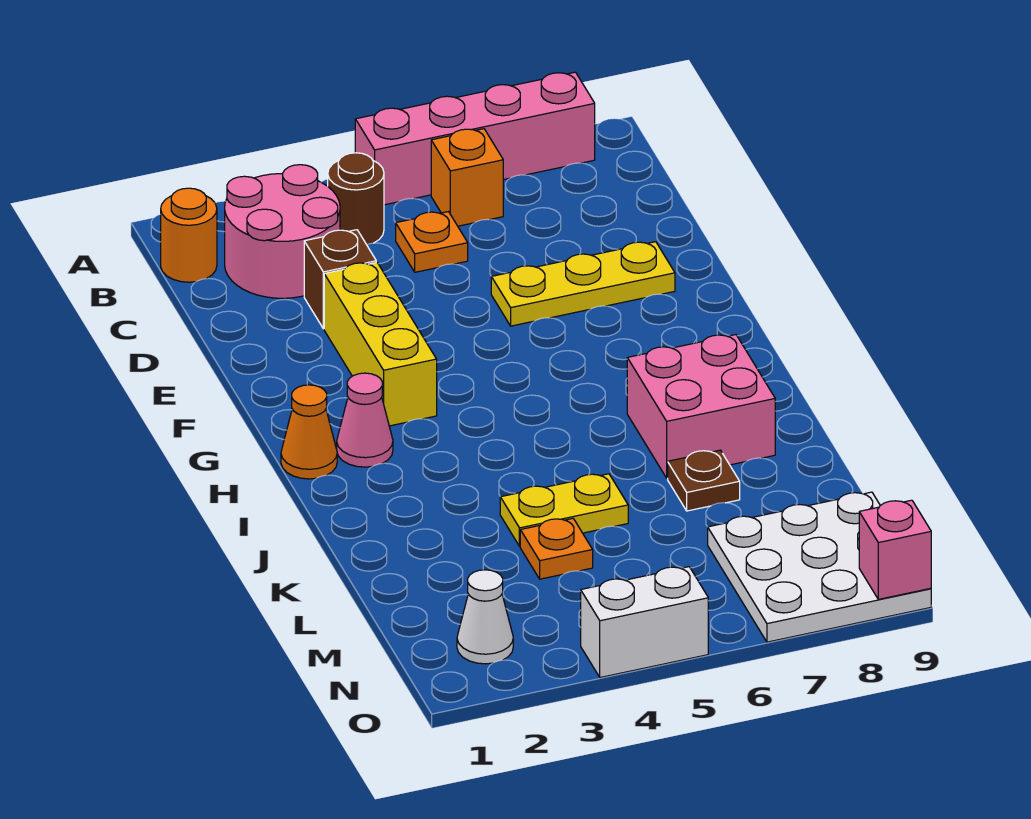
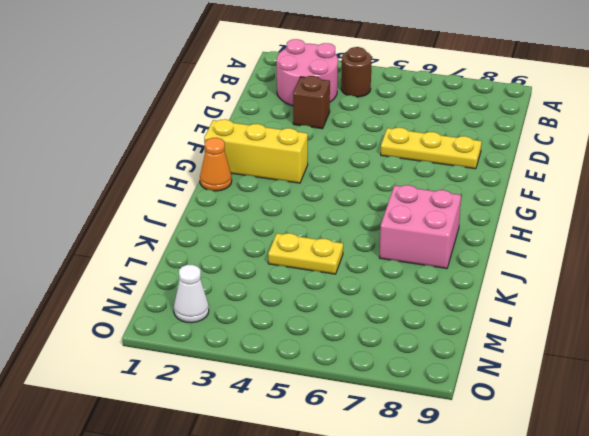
yellow brick G1:G3 level 1 -> yellow brick E3:G3 level 1
none -> pink brick A5:A8 level 1
none -> orange round brick B1 level 1
none -> orange brick B6 level 1

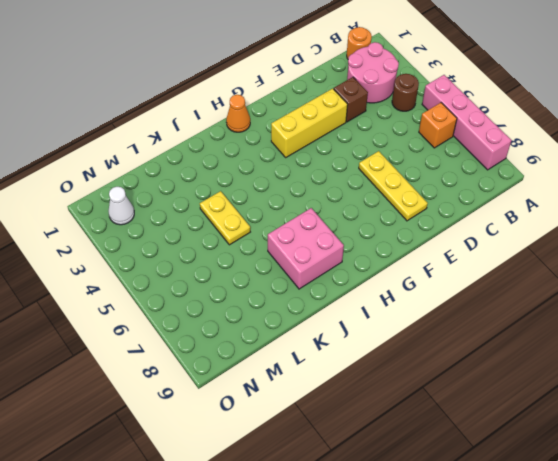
none -> orange plate C5 level 1
none -> pink cone H2 level 1
none -> brown plate K7 level 1

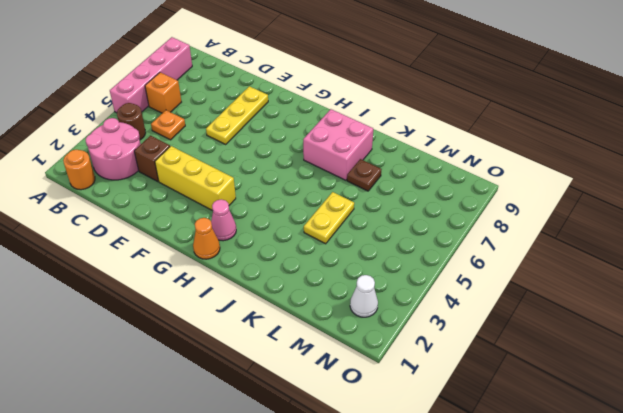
none -> orange plate L4 level 1
none -> white plate M7:O9 level 1
none -> white brick O4:O5 level 1

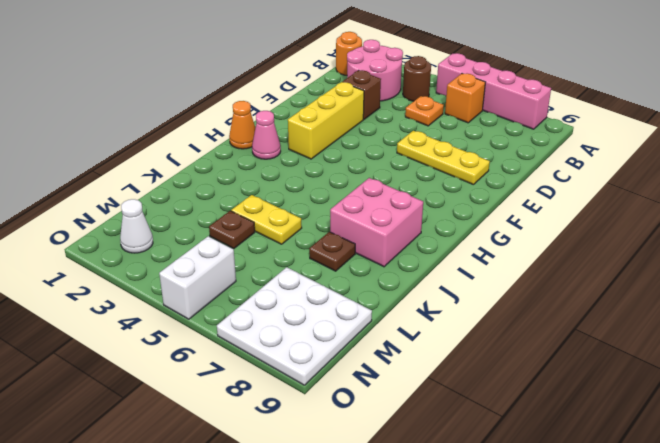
brown plate L4 level 1 -> orange plate L4 level 1
white brick N5:O5 level 1 -> white brick O4:O5 level 1
none -> pink brick O9 level 2

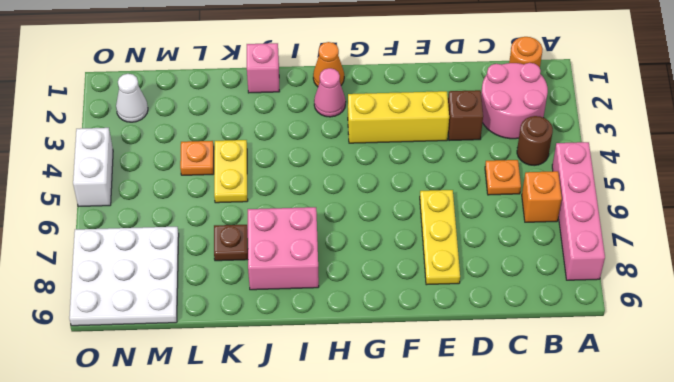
pink brick J1 level 1 -> pink brick O9 level 2

